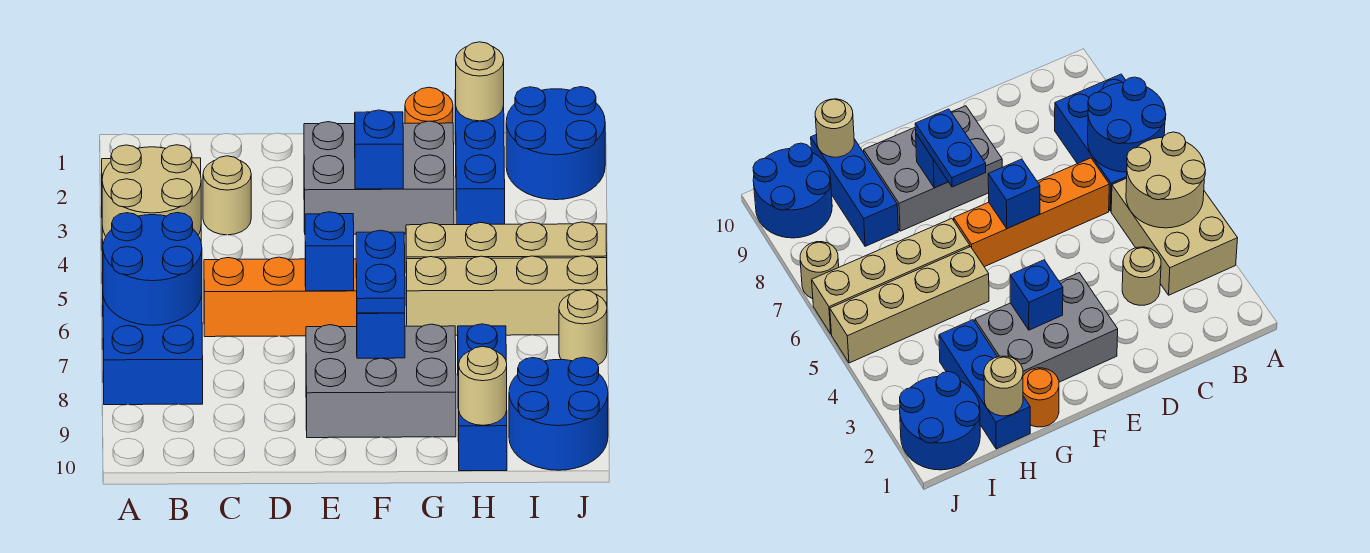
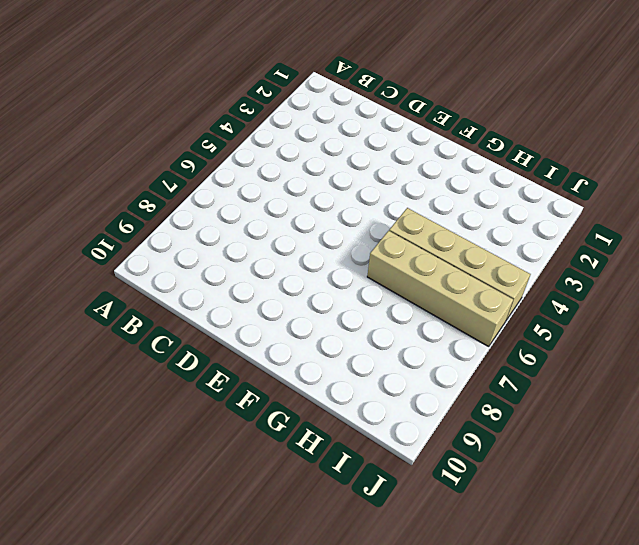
none -> tan brick A3:B5 level 1
none -> blue brick A6:B8 level 1
none -> tan round brick C3 level 1

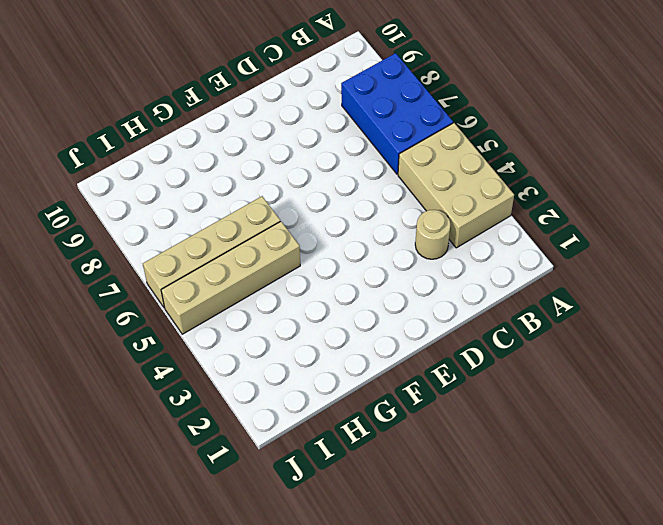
none -> orange brick C6:F6 level 1
none -> grey brick E2:G3 level 1
none -> grey brick E8:G9 level 1

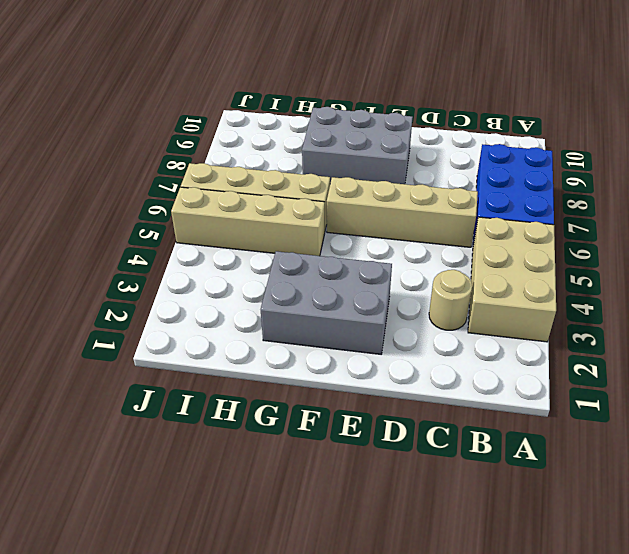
tan brick C6:F6 level 1 -> orange brick C6:F6 level 1
none -> orange round brick G1 level 1
none -> blue brick H1:H3 level 1
none -> blue brick H8:H10 level 1

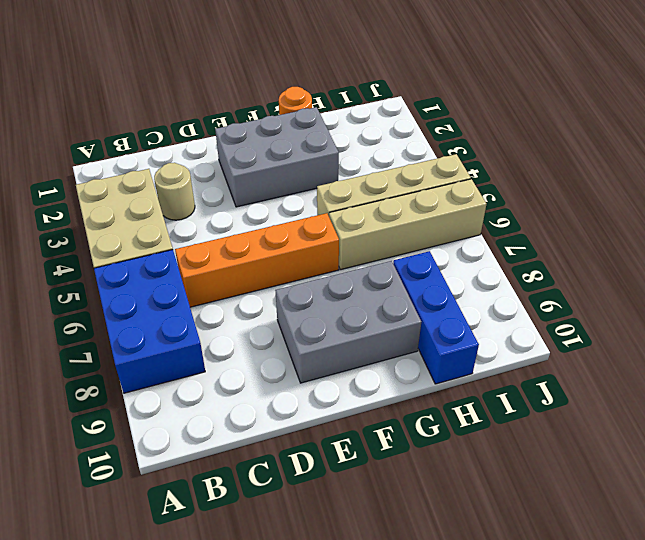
none -> blue brick H1:H3 level 1
none -> blue round brick I1:J2 level 1
none -> blue round brick I9:J10 level 1

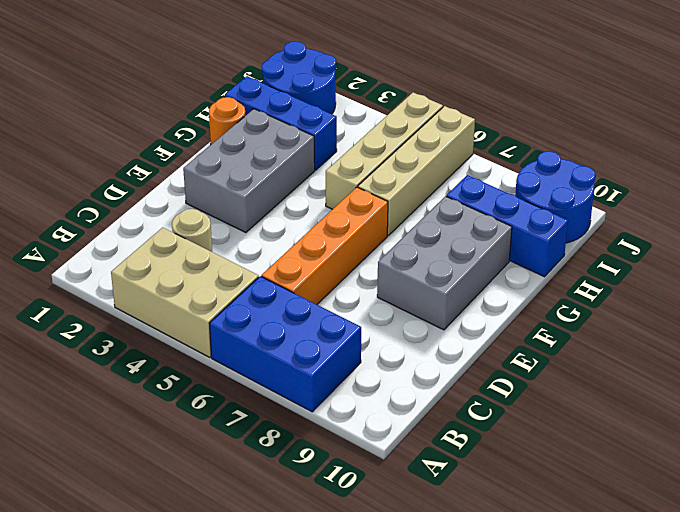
none -> tan round brick J7 level 1
none -> tan round brick A4:B5 level 2
none -> blue round brick A6:B7 level 2

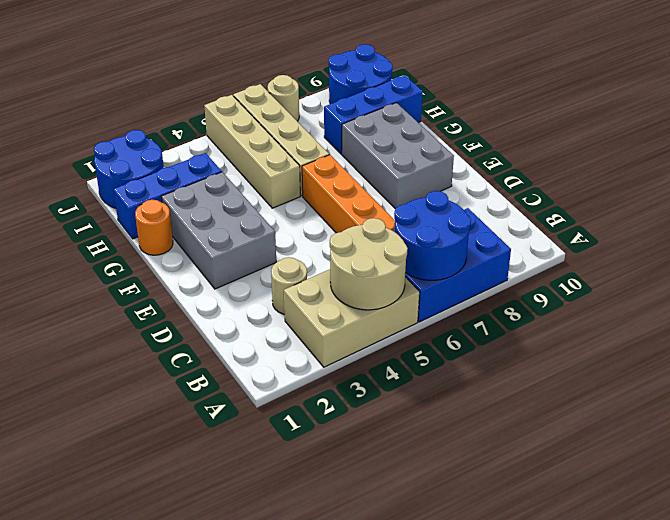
none -> blue brick E6 level 2
none -> blue brick F3 level 2
none -> blue brick F8 level 2

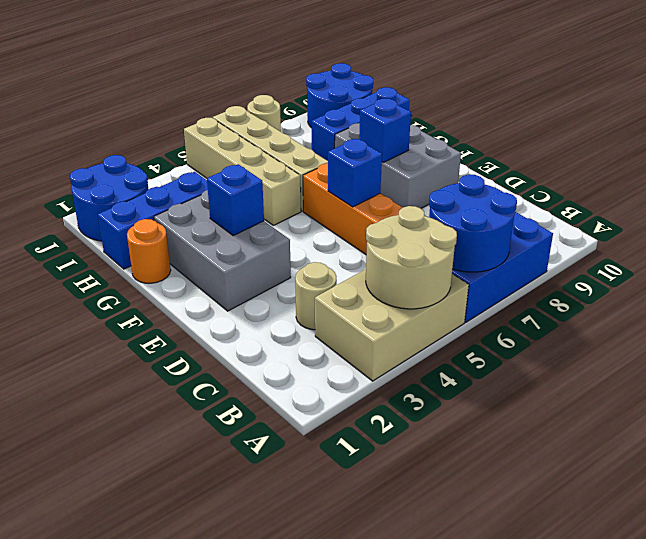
none -> tan round brick H1 level 2
none -> tan round brick H10 level 2
none -> blue plate F7:F8 level 3

